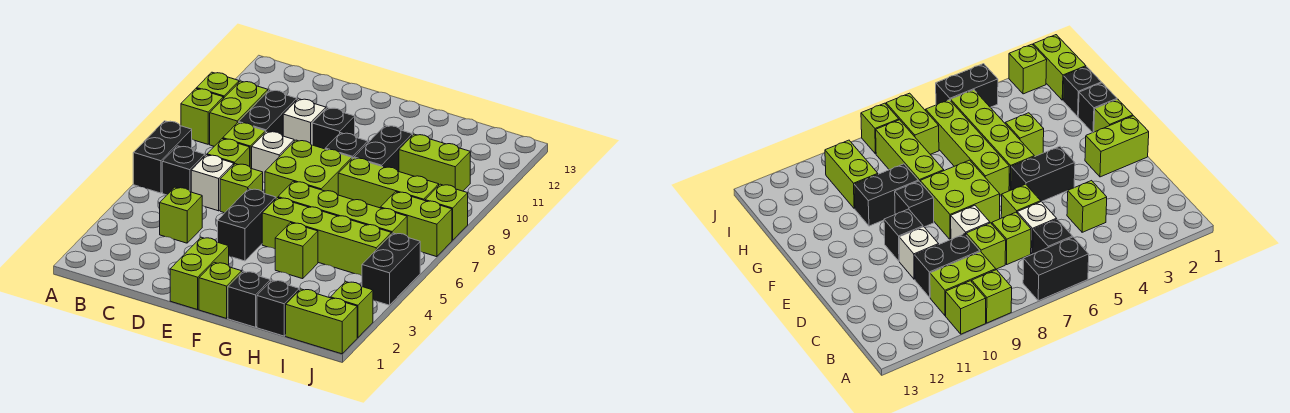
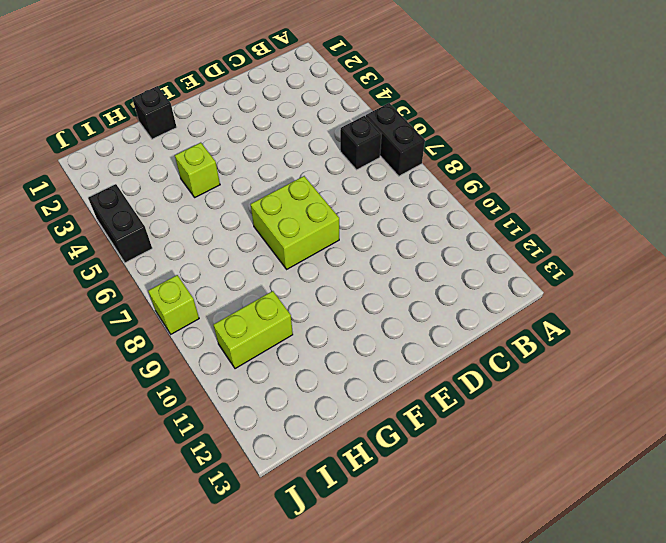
none -> lime brick A9 level 1
none -> lime brick A10 level 1
none -> lime brick B9:B10 level 1
none -> lime brick C4 level 1

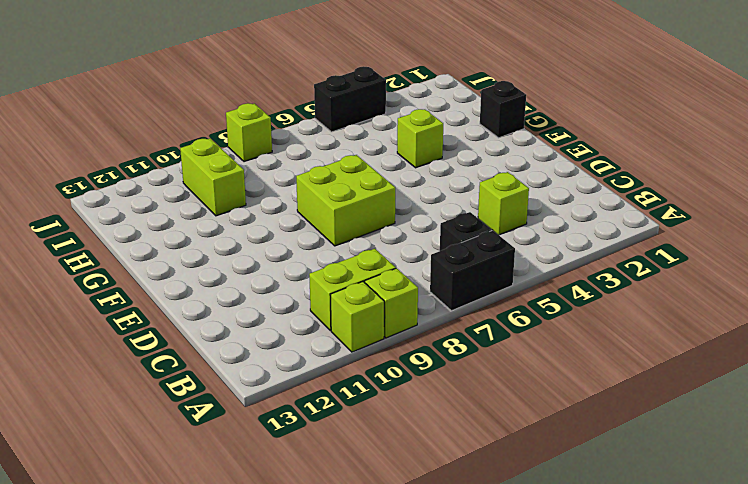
none -> white brick C6 level 1
none -> lime brick C7 level 1
none -> lime brick C8 level 1
none -> black brick C9:C10 level 1

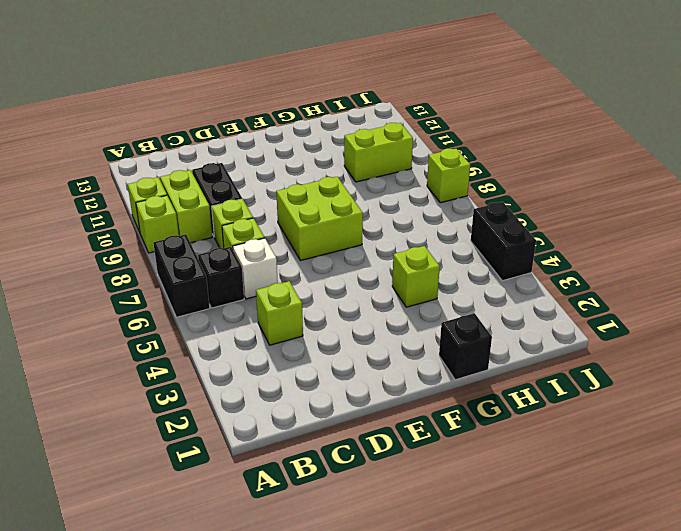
none -> lime brick D6 level 1
none -> white brick D8 level 1
none -> white brick D10 level 1
none -> lime brick E1:E2 level 1

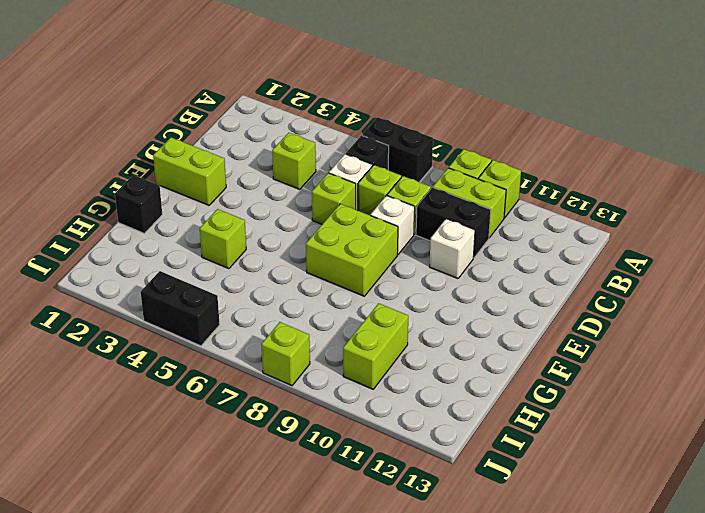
none -> black brick E4:E5 level 1
none -> black brick E10 level 1
none -> lime brick F1 level 1
none -> lime brick F5:I5 level 1

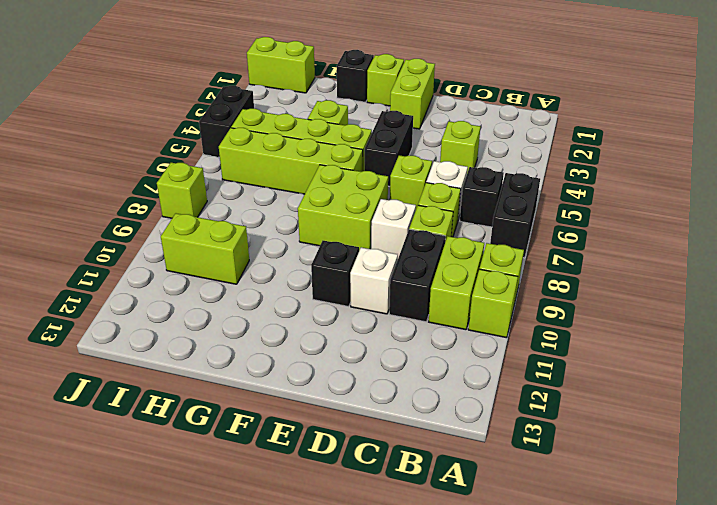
none -> black brick F9 level 1
none -> lime brick G8:I8 level 1
none -> black brick G9:G10 level 1
none -> black brick H1 level 1

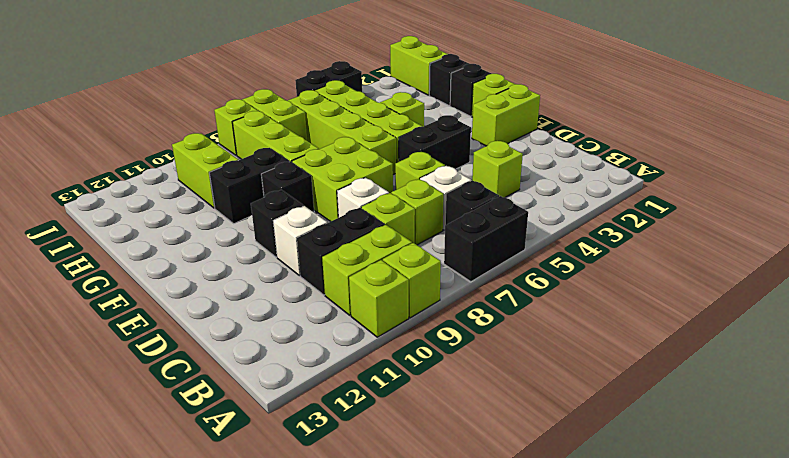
none -> lime brick J2 level 1

